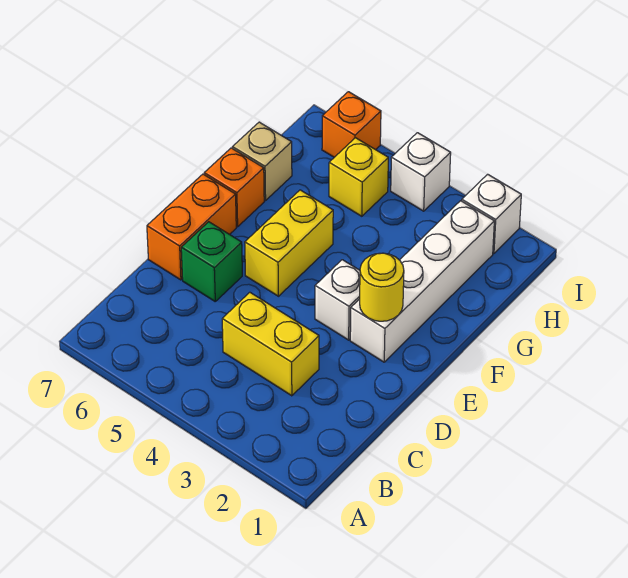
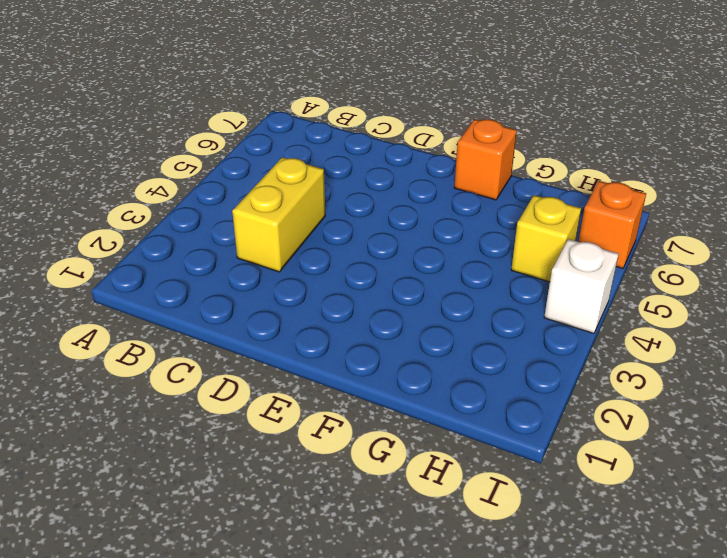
none -> green brick D6 level 1
none -> orange brick D7:E7 level 1
none -> white brick E2:H2 level 1

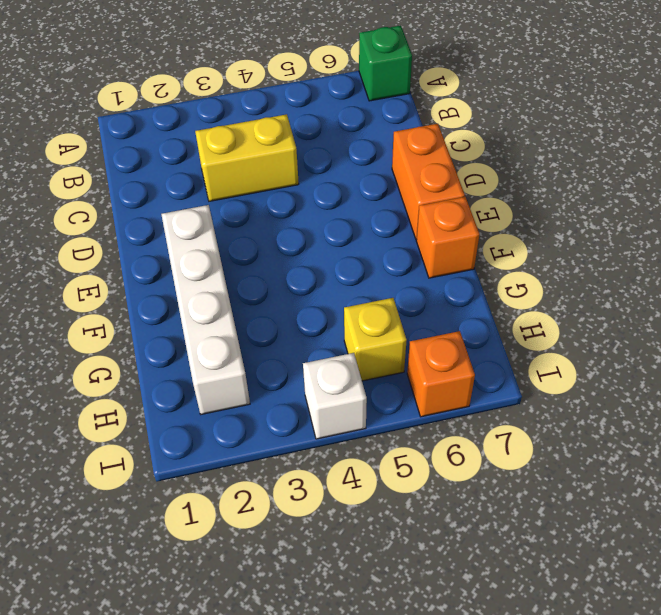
green brick A7 level 1 -> green brick D6 level 1
none -> white brick E3 level 1
none -> yellow brick E5:F5 level 1
none -> tan brick G7 level 1

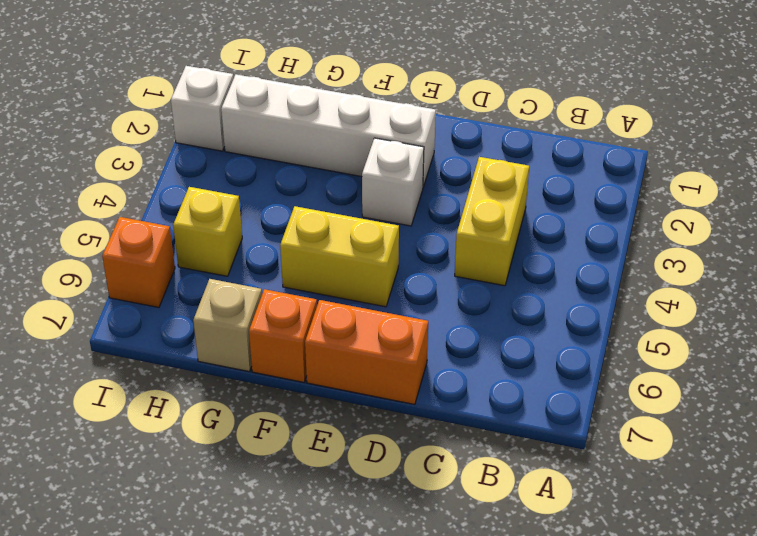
none -> green brick D6 level 1
none -> white brick I4 level 1
none -> yellow round brick E2 level 2

